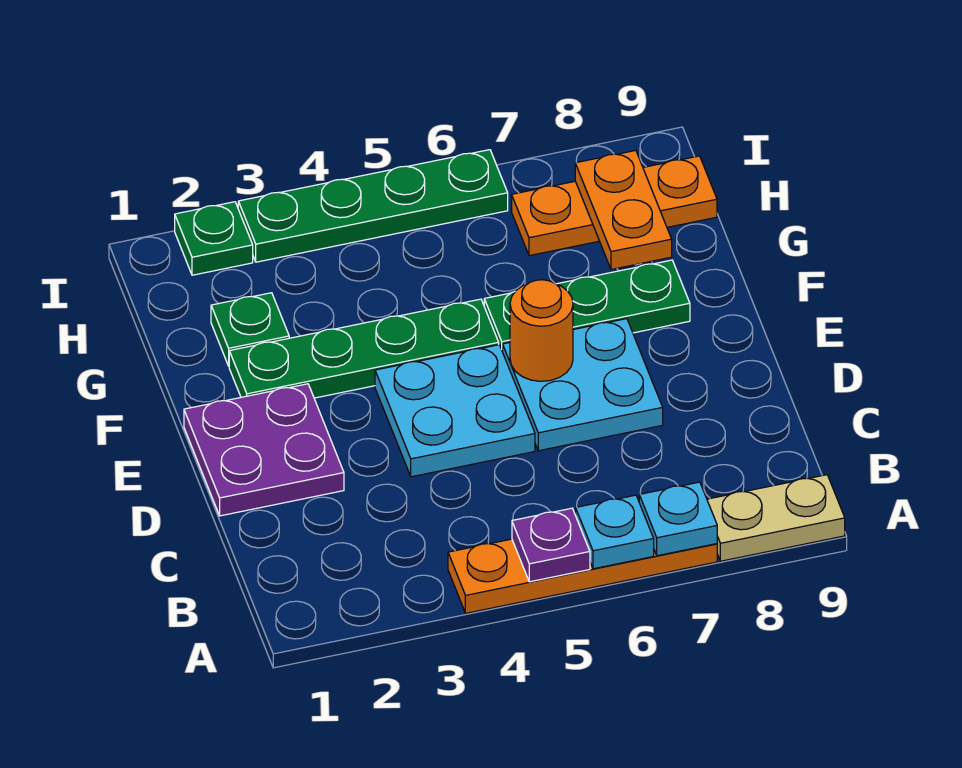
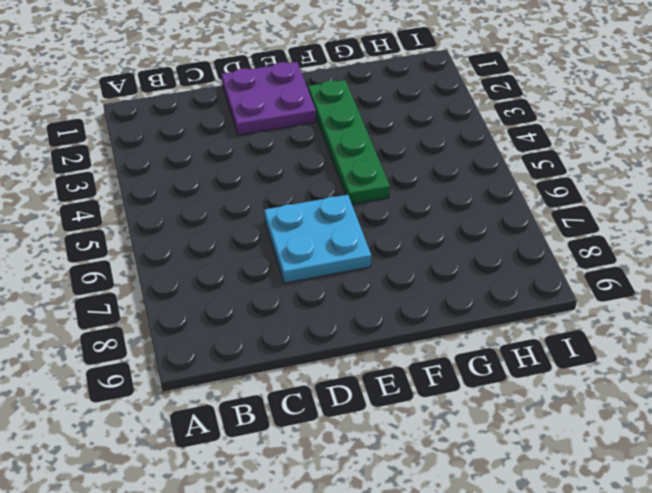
none -> orange plate A4:A7 level 1
none -> tan plate A8:A9 level 1
none -> cyan plate D4:E5 level 1

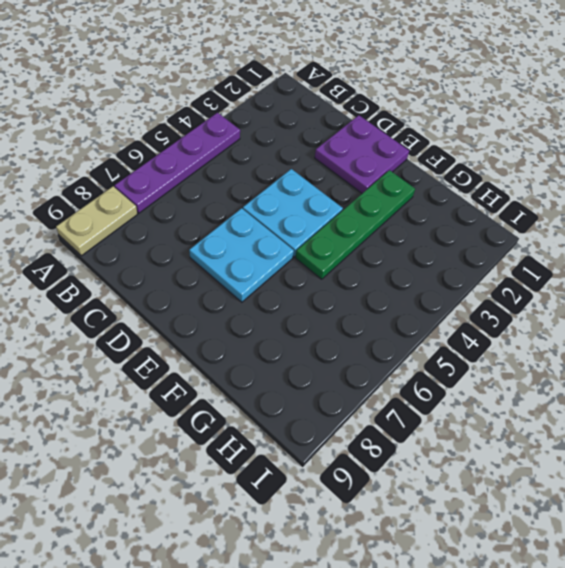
purple plate A4:A7 level 1 -> orange plate A4:A7 level 1
none -> green plate F6:F8 level 1
none -> green plate G2 level 1
none -> orange plate H7:H9 level 1

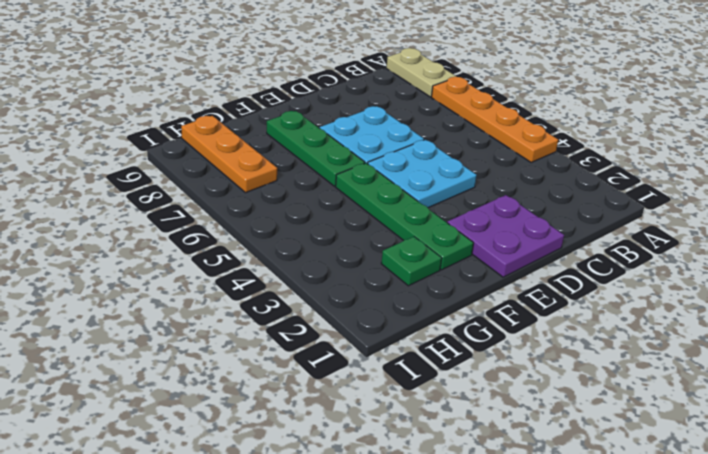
none -> green plate I2 level 1
none -> green plate I3:I6 level 1
none -> purple plate A5 level 2

